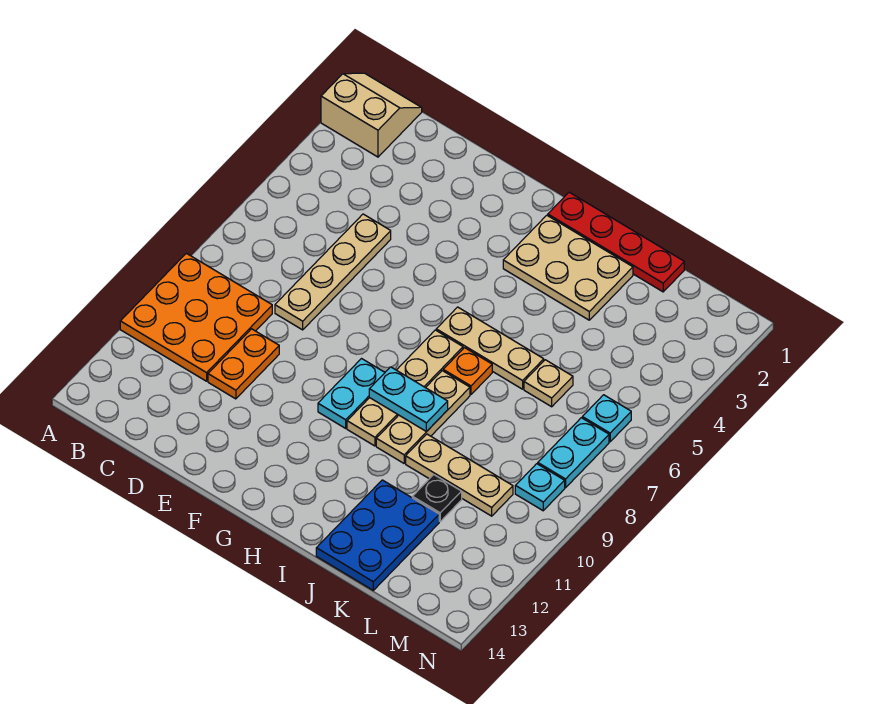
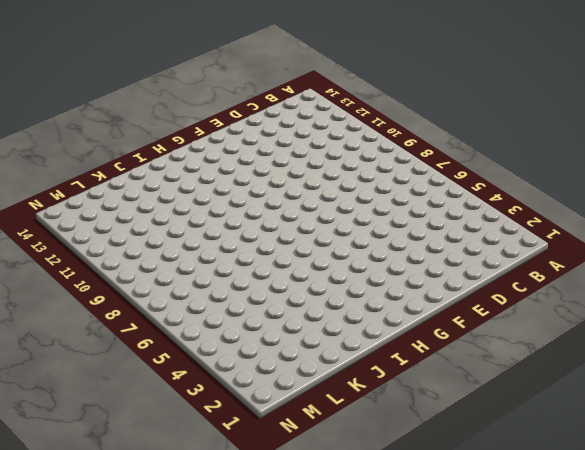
none -> tan slope A1:B2 level 1 top 2
none -> orange plate A9:C11 level 1
none -> tan plate D5:D8 level 1

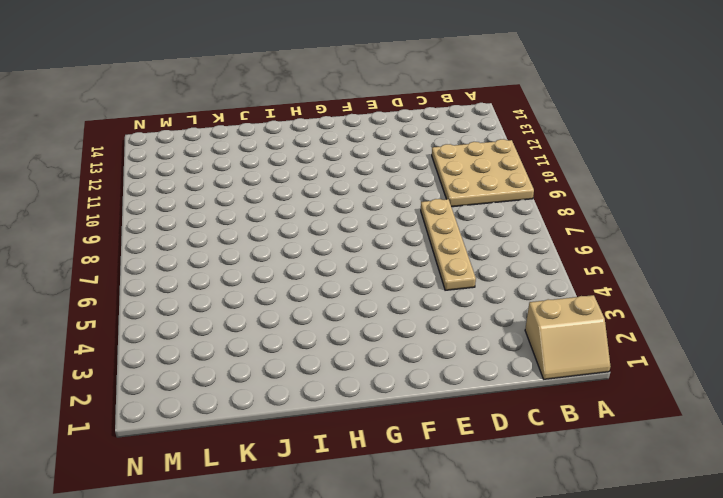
tan plate A9:C11 level 1 -> orange plate A9:C11 level 1
none -> orange plate D10:D11 level 1
none -> cyan plate G9:G10 level 1
none -> red plate H1:K1 level 1

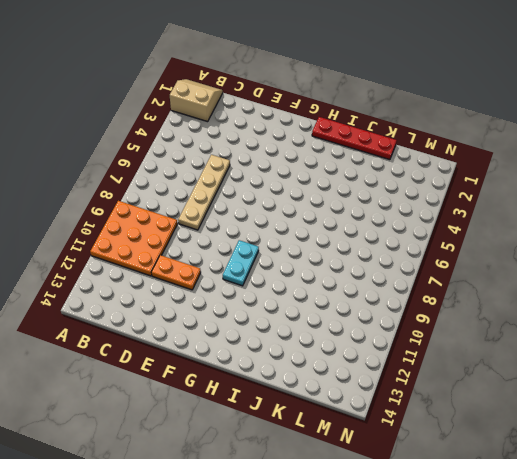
orange plate D11:E11 level 1 -> orange plate D10:D11 level 1
none -> tan plate H2:J3 level 1
none -> tan plate H6:J6 level 1
none -> tan plate H7:H10 level 1

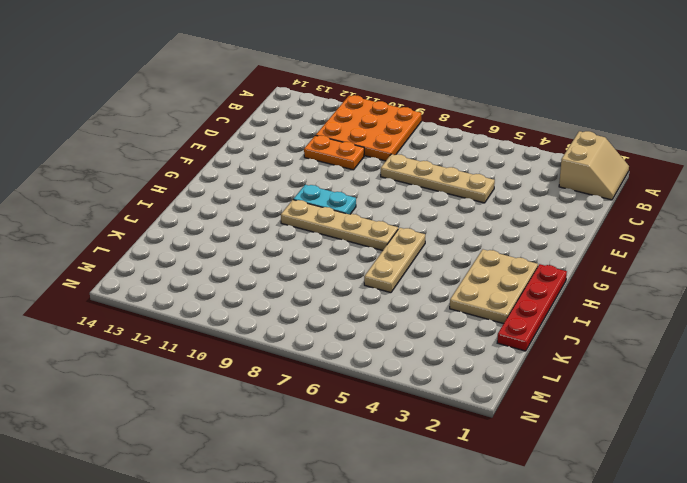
none -> orange plate I7 level 1
none -> tan plate I8:I10 level 1
none -> tan plate J10:L10 level 1

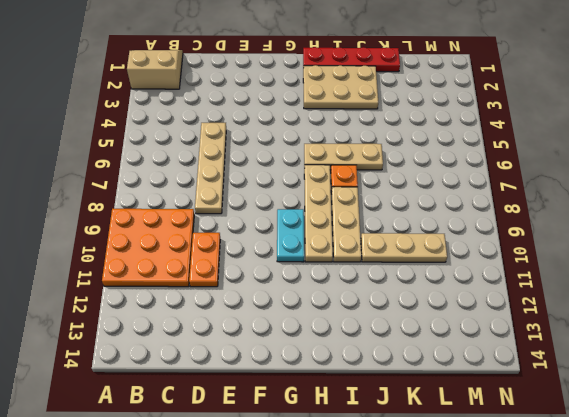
none -> blue plate J12:K14 level 1
none -> tan plate K6 level 1
none -> black plate K11 level 1

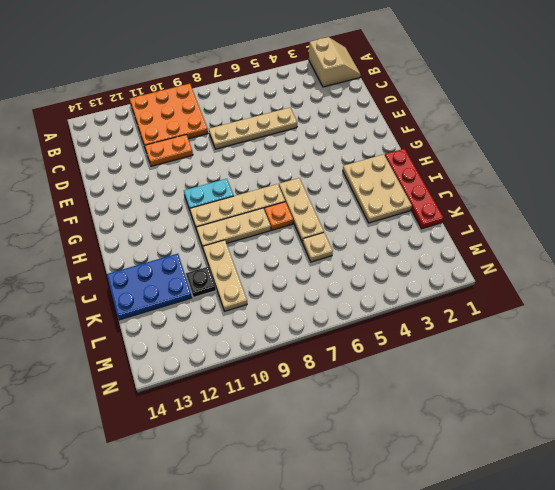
none -> cyan plate M6 level 1
none -> cyan plate M7:M8 level 1
none -> cyan plate M9 level 1

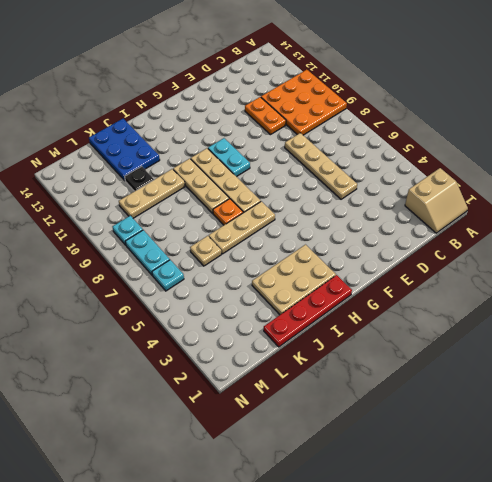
none -> cyan plate H9:I9 level 2

